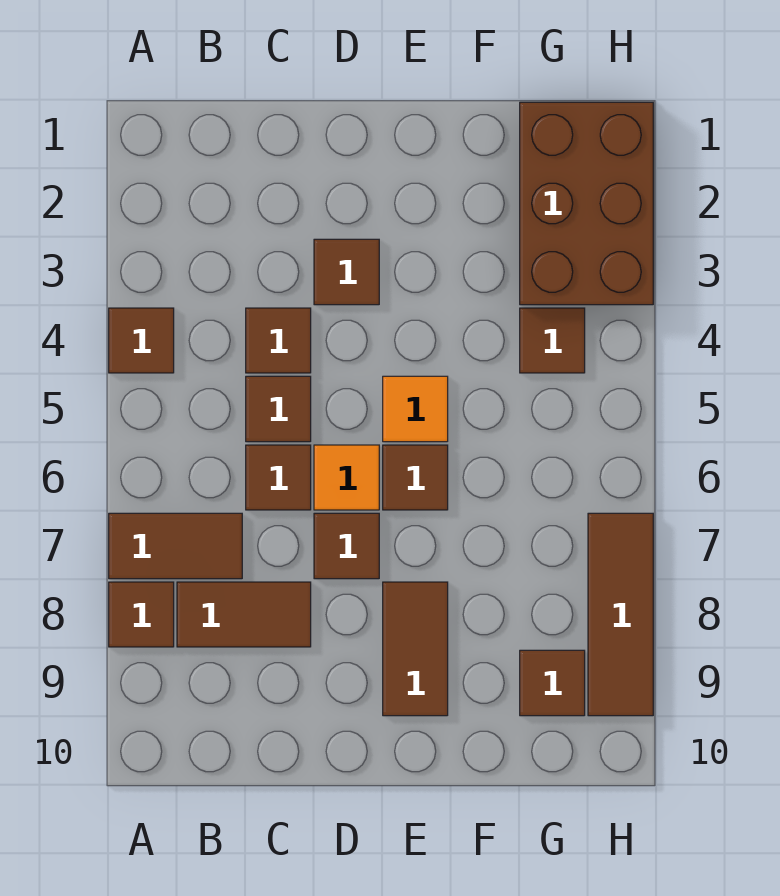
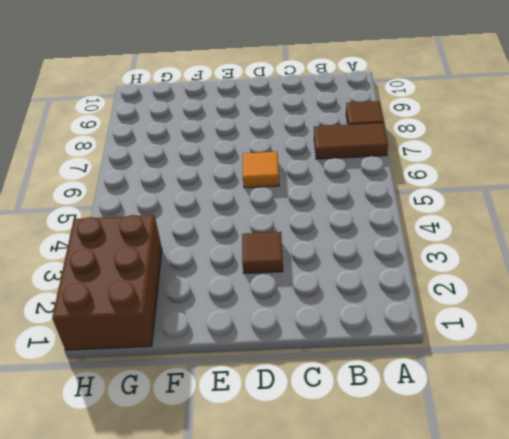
none -> brown tile A4 level 1
none -> brown tile B8:C8 level 1
none -> brown tile C4 level 1

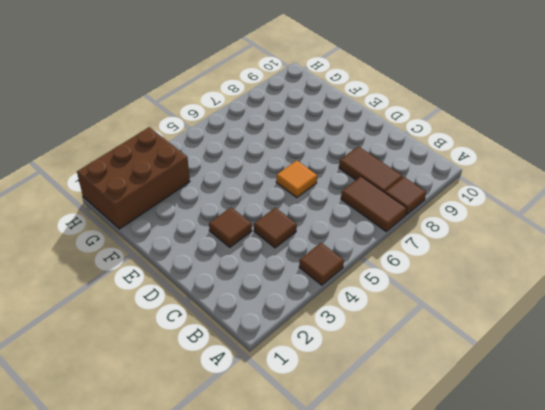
none -> brown tile C5 level 1
none -> brown tile C6 level 1
none -> brown tile D7 level 1

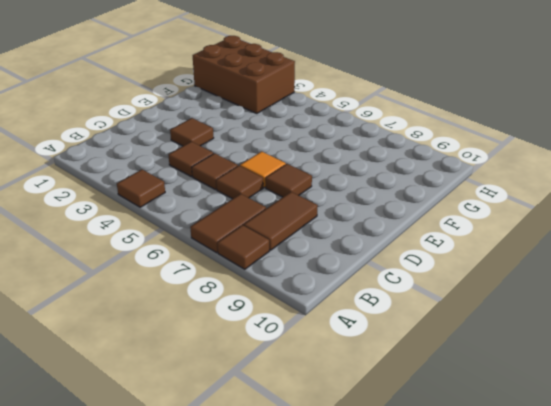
none -> orange tile E5 level 1
none -> brown tile E6 level 1
none -> brown tile E8:E9 level 1

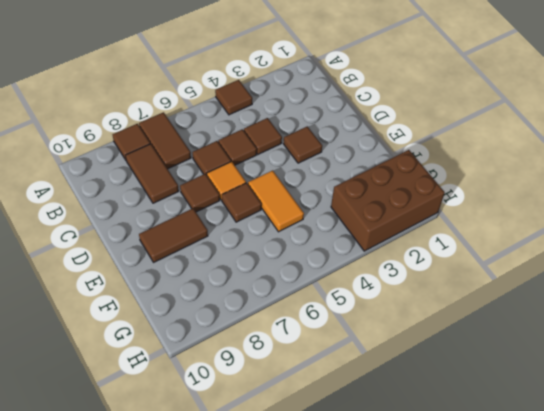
orange tile E5:F5 level 1 -> orange tile E5 level 1
none -> brown tile G4 level 1
none -> brown tile G9 level 1
none -> brown tile H7:H9 level 1

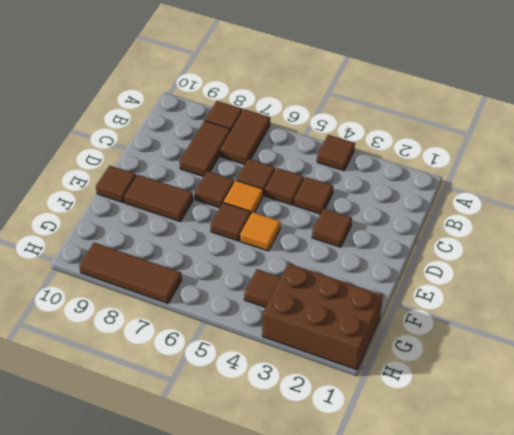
brown tile E10 level 1 -> brown tile G9 level 1

